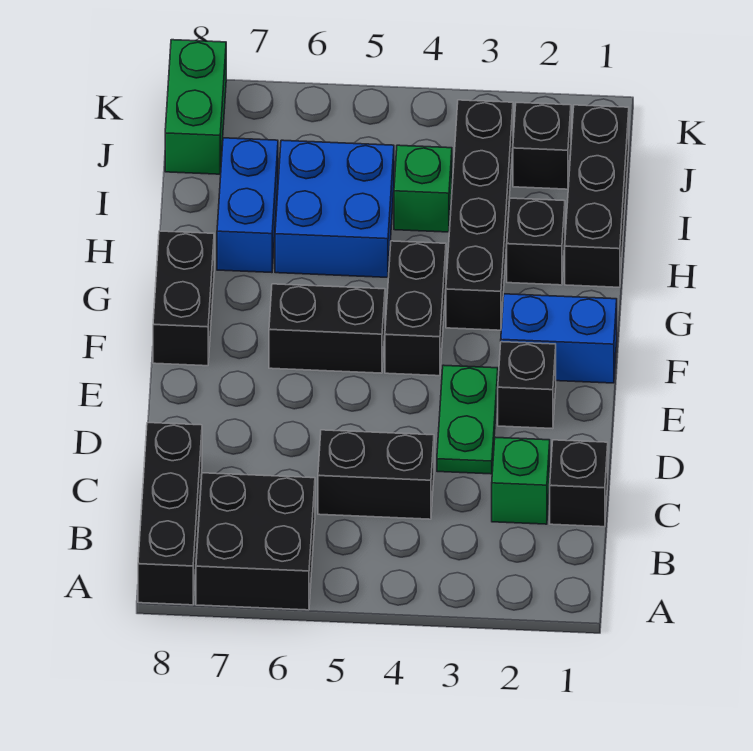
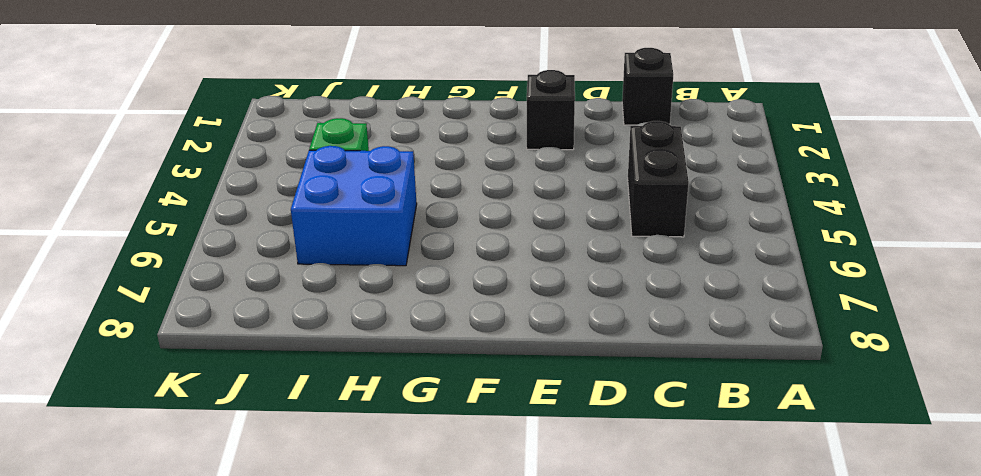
none -> black brick A6:B7 level 1
none -> black brick A8:C8 level 1
none -> green brick C2 level 1

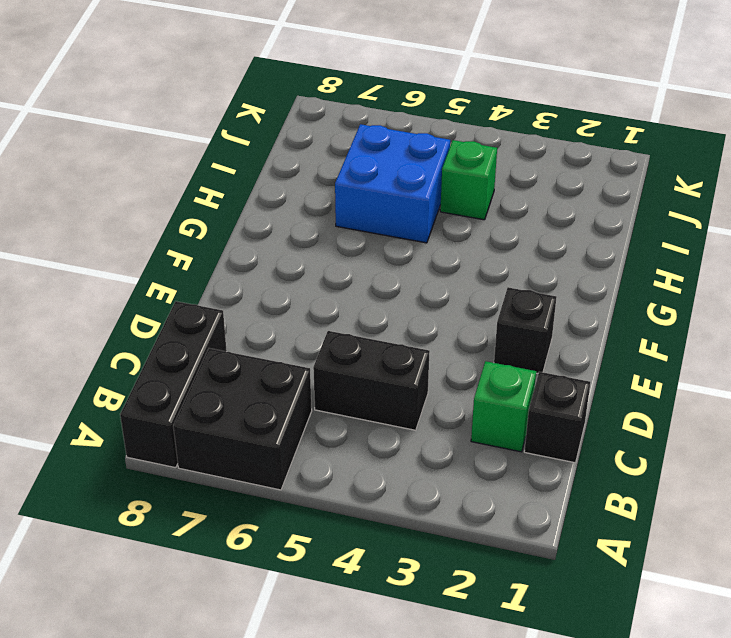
none -> green plate D3:E3 level 1
none -> blue brick F1:F2 level 1
none -> black brick F4:G4 level 1

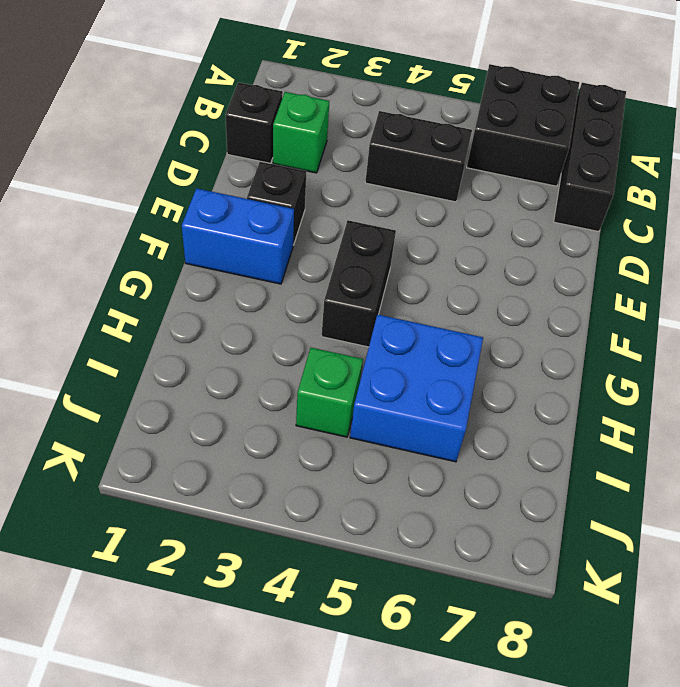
none -> green plate D3:E3 level 1
none -> black brick F5:F6 level 1
none -> black brick F8:G8 level 1

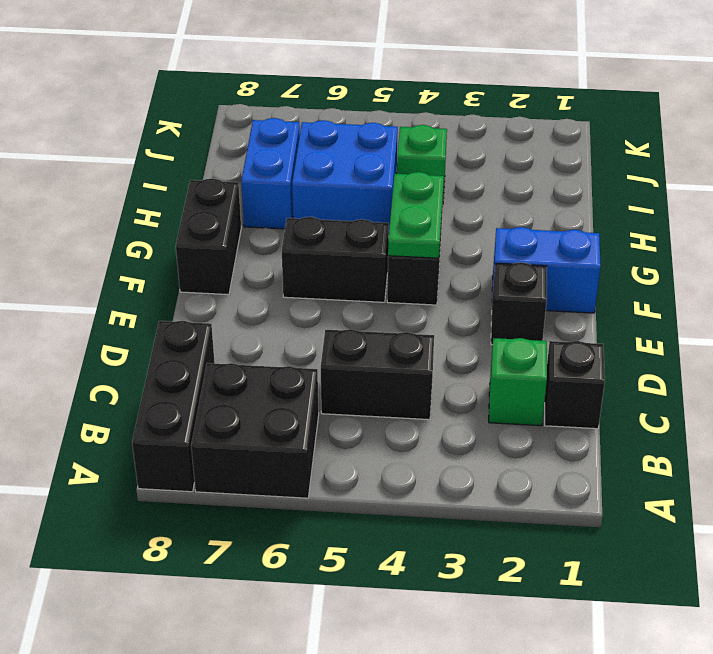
green plate F4:G4 level 2 -> green plate D3:E3 level 1
none -> black brick G3:J3 level 1
none -> black brick H1:J1 level 1
none -> black brick H2 level 1

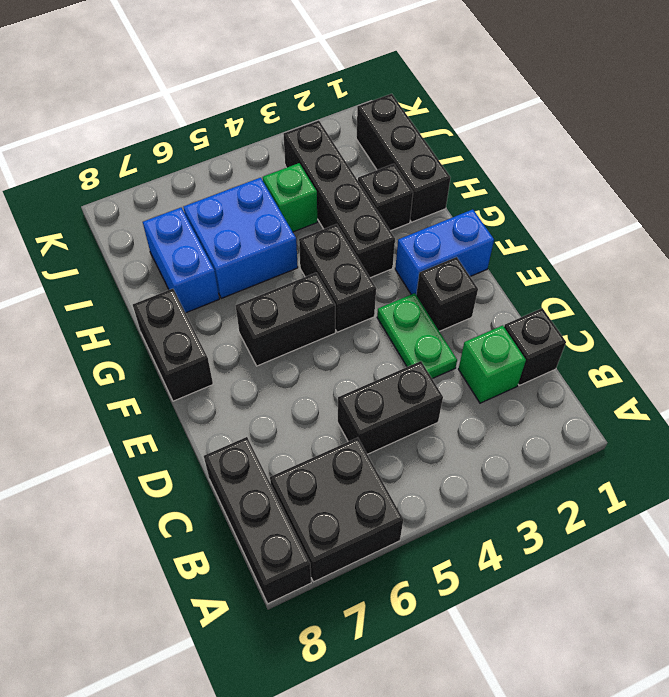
none -> black brick J2 level 1
none -> green brick J8:K8 level 1

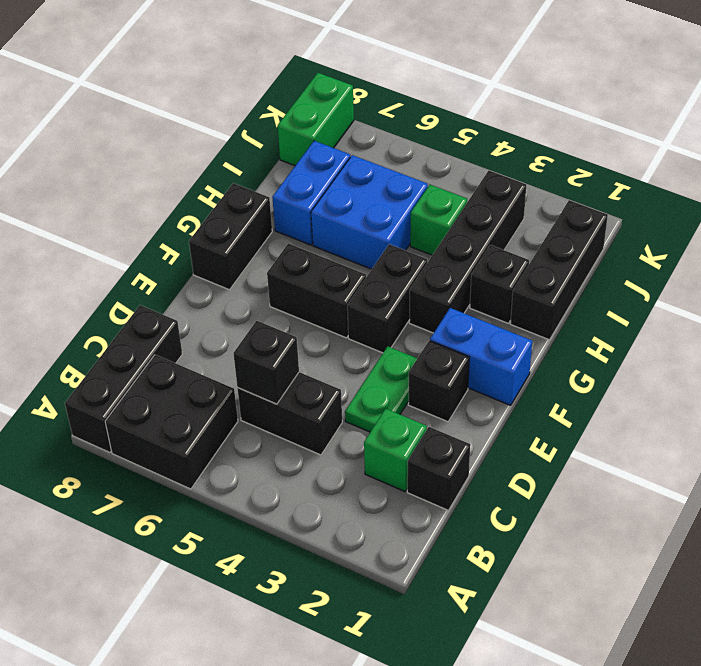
black brick C5 level 2 -> black brick J2 level 1

